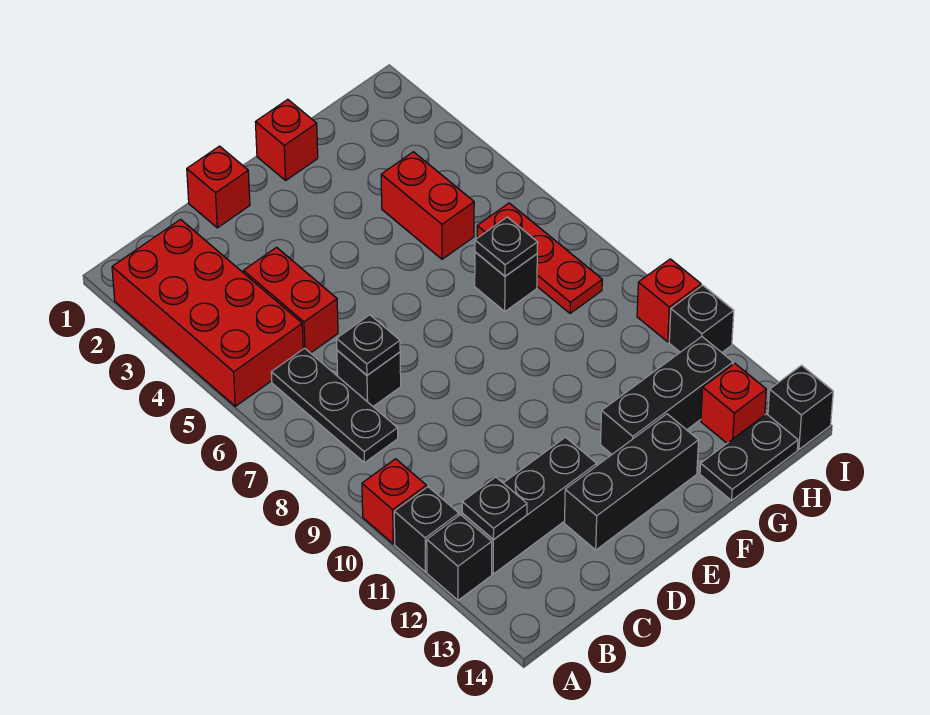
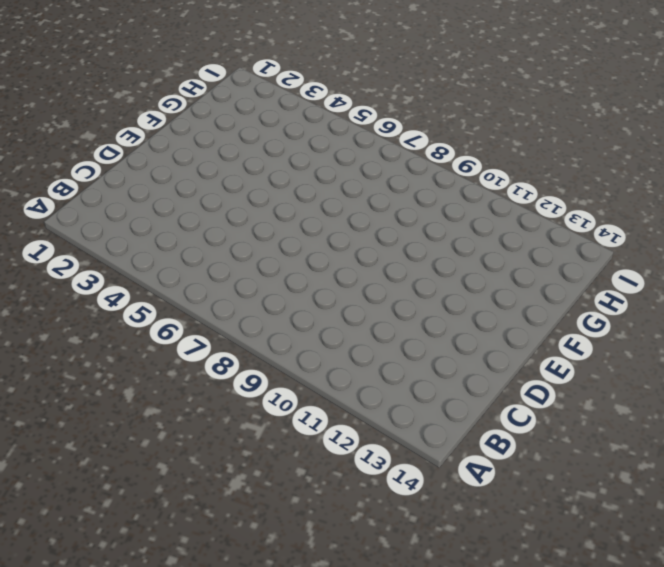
none -> red brick A2:B5 level 1
none -> red brick A10 level 1
none -> black brick A11 level 1

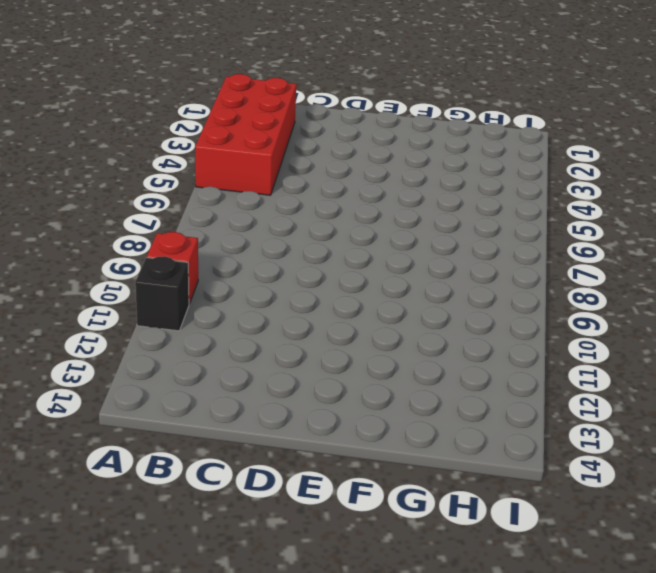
none -> black brick A12 level 1
none -> black plate B6:B8 level 1
none -> black brick B12:D12 level 1

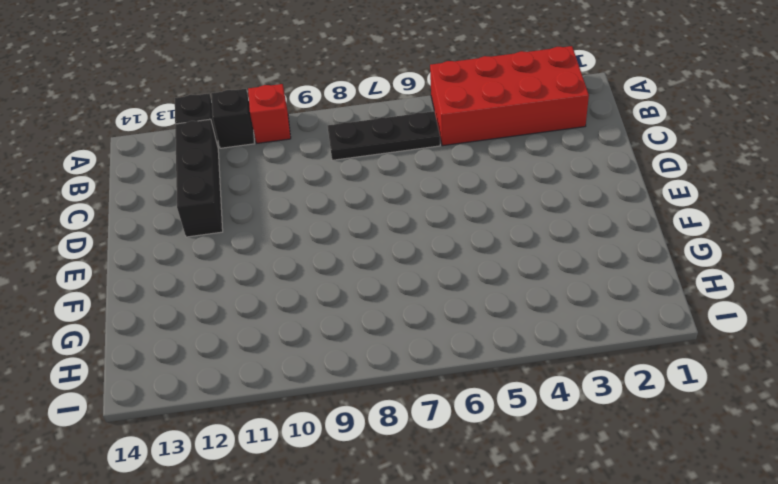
none -> red brick C4:C5 level 1
none -> black brick C7 level 1
none -> red brick D1 level 1

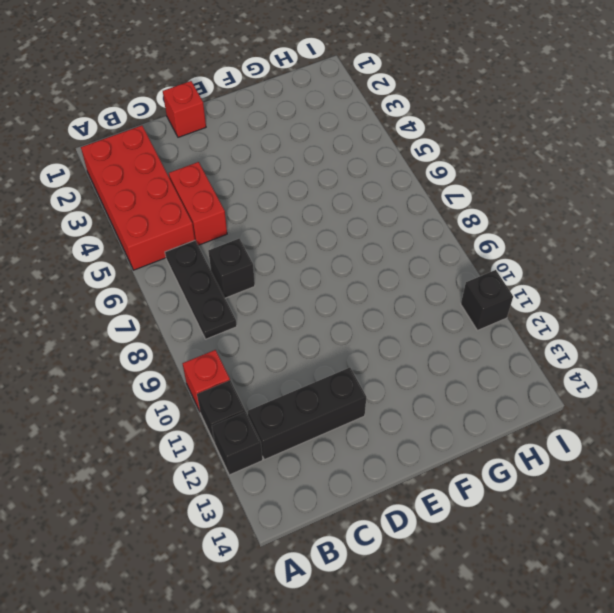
none -> black brick D13:F13 level 1
none -> red brick F1 level 1
none -> black brick F12:H12 level 1

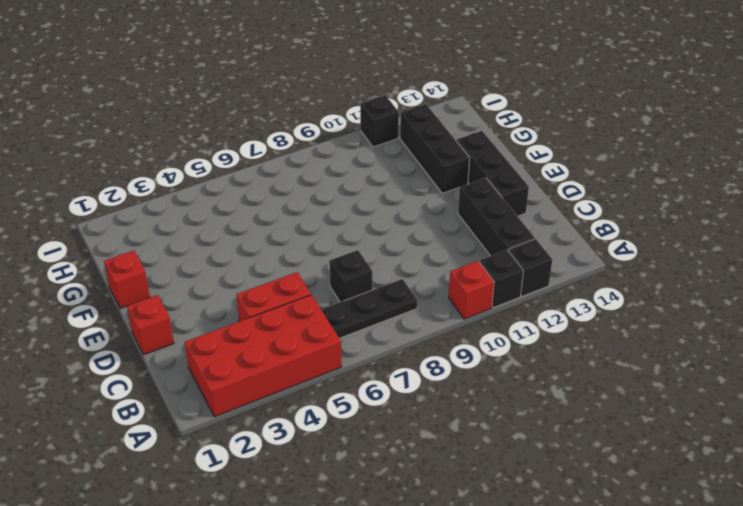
none -> red brick G4:G5 level 1
none -> black brick G7 level 1
none -> black plate G14:H14 level 1

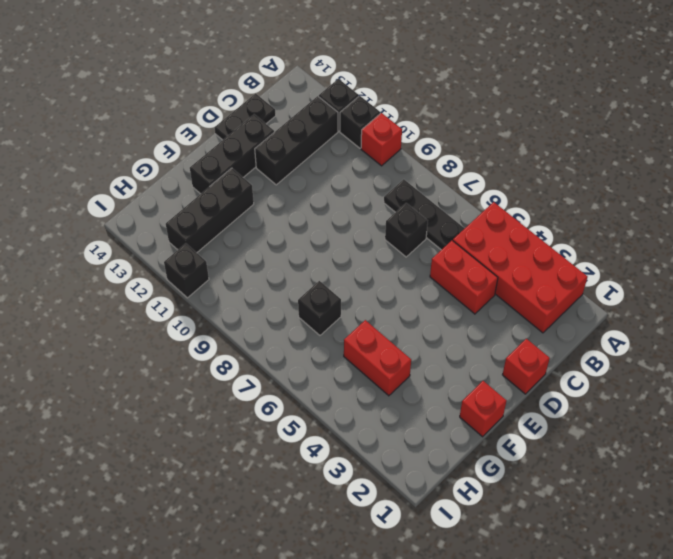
black plate C14:D14 level 1 -> black plate G14:H14 level 1
none -> red plate H6:H8 level 1
none -> red brick H13 level 1
none -> red brick I10 level 1

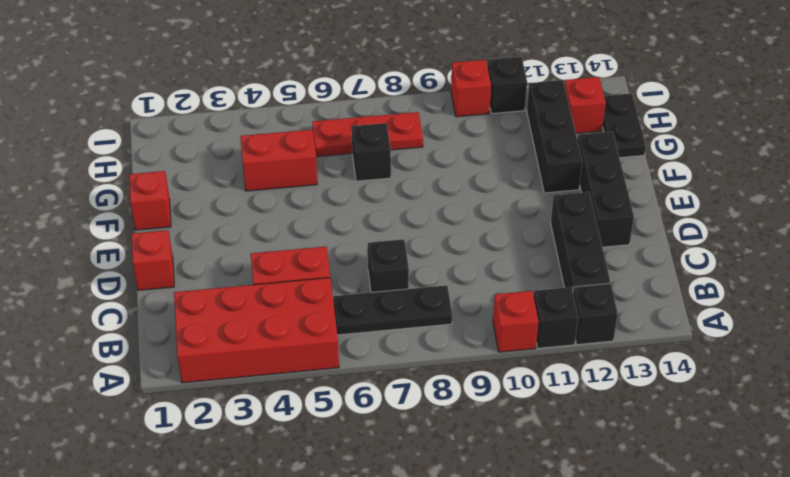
none -> black brick I14 level 1
none -> black plate B12 level 2
none -> black plate C7 level 2

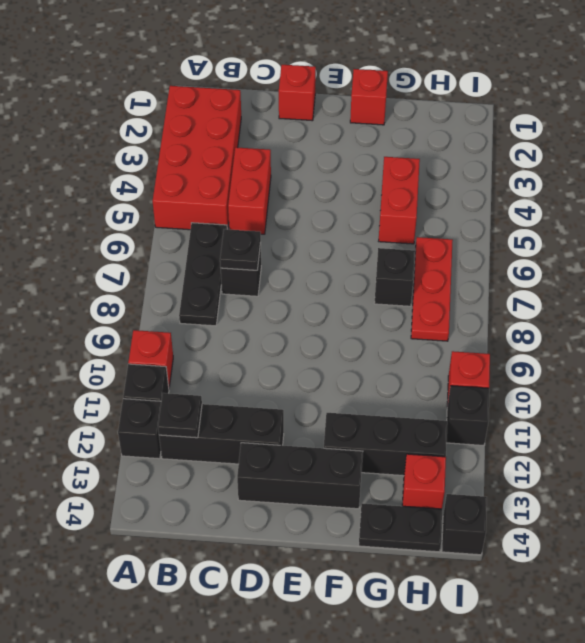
none -> black plate G7 level 2

